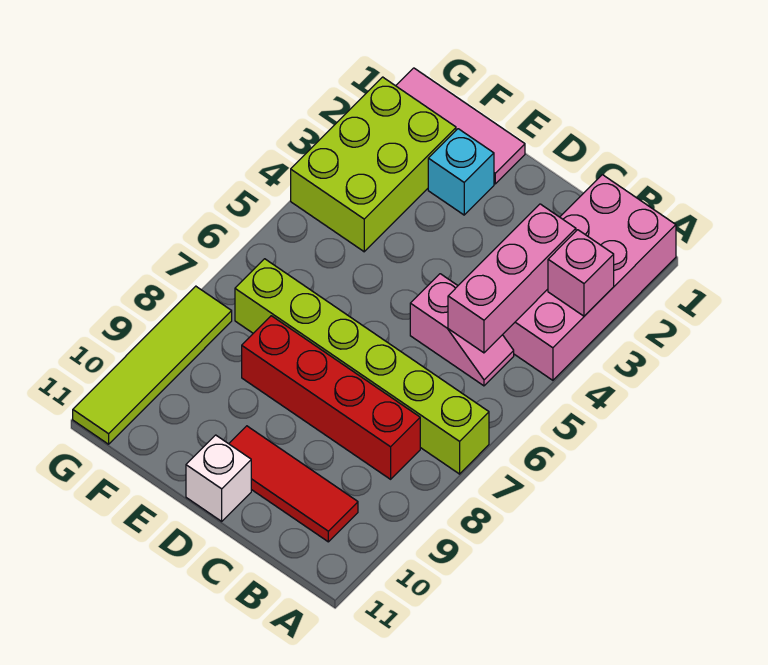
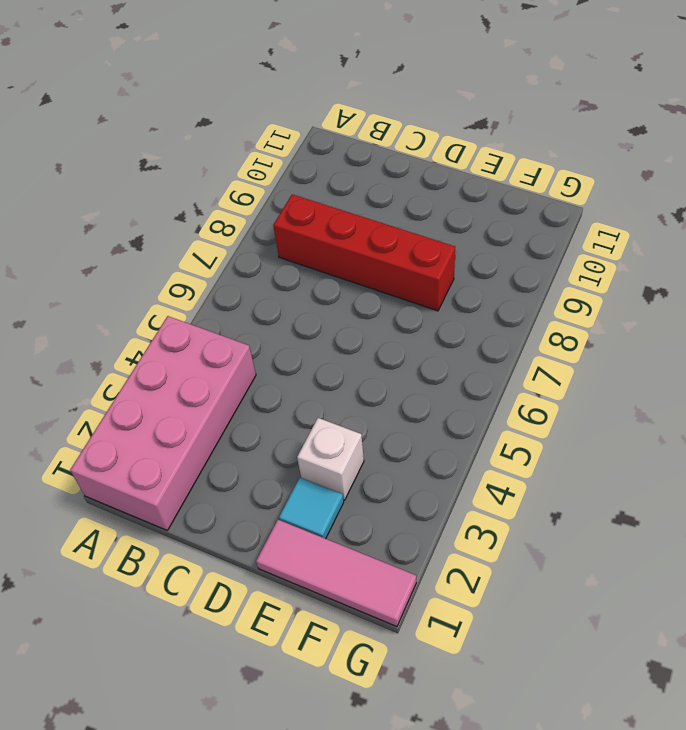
cyan tile E2 level 1 -> cyan brick E2 level 1
white brick E3 level 1 -> white brick D11 level 1
none -> lime brick A7:F7 level 1
none -> pink slope B5:C5 level 1 top C
none -> red tile B10:D10 level 1

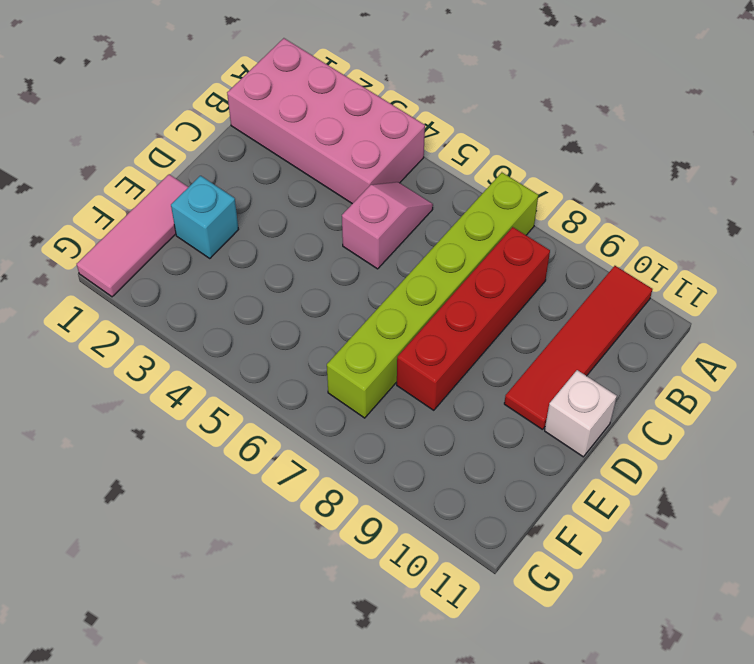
red tile A10:D10 level 1 -> red tile B10:D10 level 1
none -> lime brick F2:G4 level 1
none -> lime tile G8:G11 level 1
none -> pink brick A3 level 2

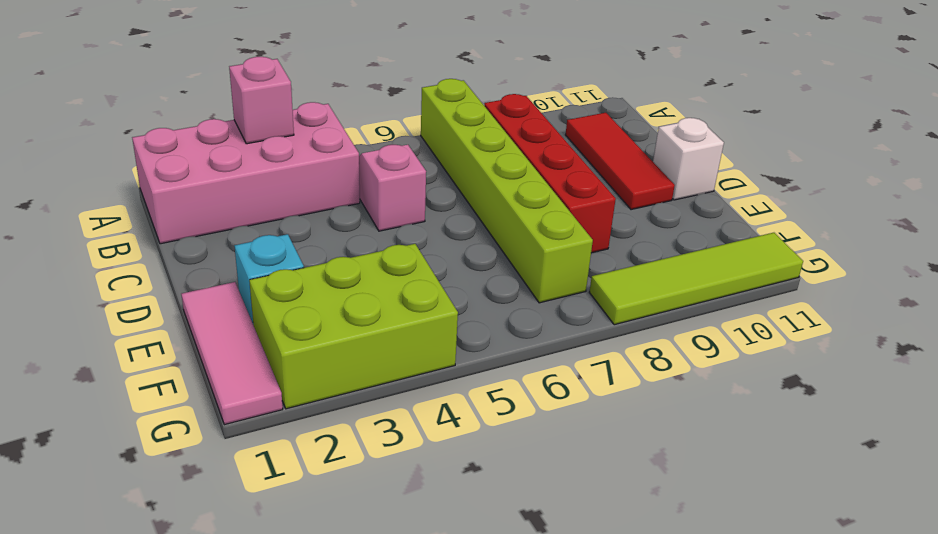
none -> pink brick B3:B5 level 2

